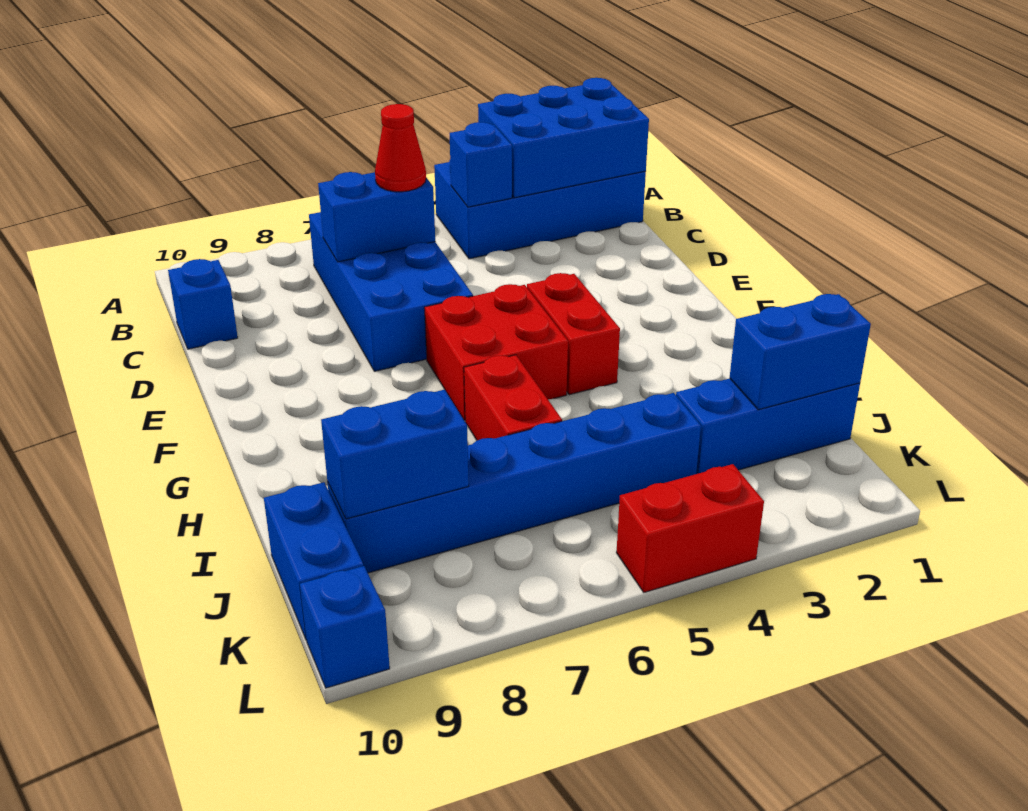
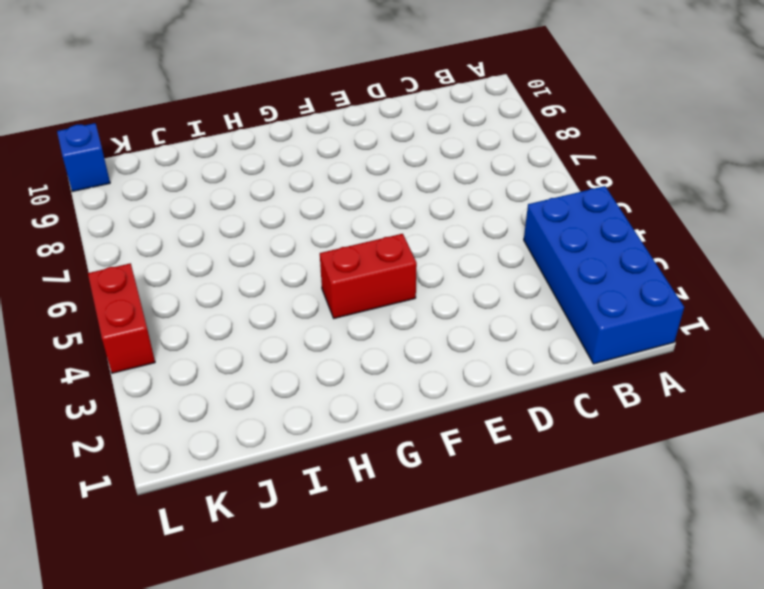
none -> blue brick B6:E7 level 1
none -> blue brick C10 level 1
none -> red brick F5:G6 level 1

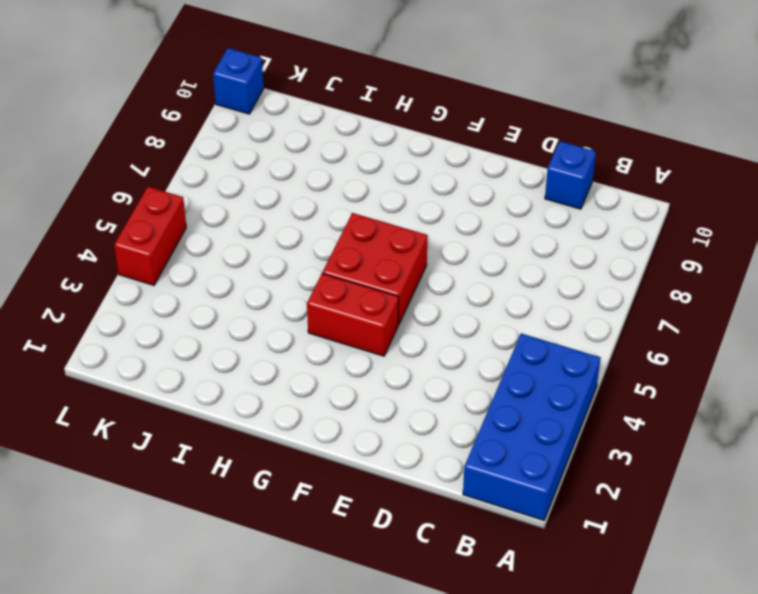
none -> blue brick B6:E7 level 1
none -> red brick H6:I6 level 1
none -> blue brick J1:J3 level 1

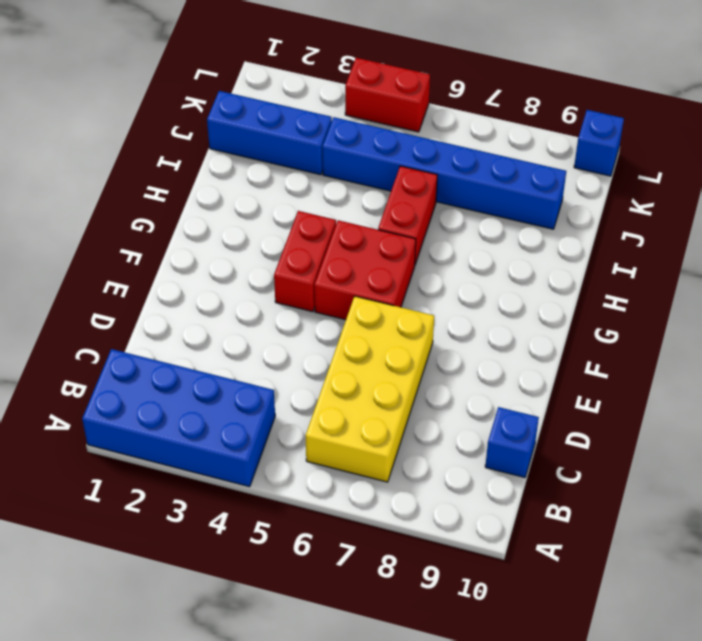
yellow brick B6:E7 level 1 -> blue brick B6:E7 level 1
none -> blue brick J10:K10 level 1
none -> blue brick A1:B3 level 2
none -> blue brick B4 level 2

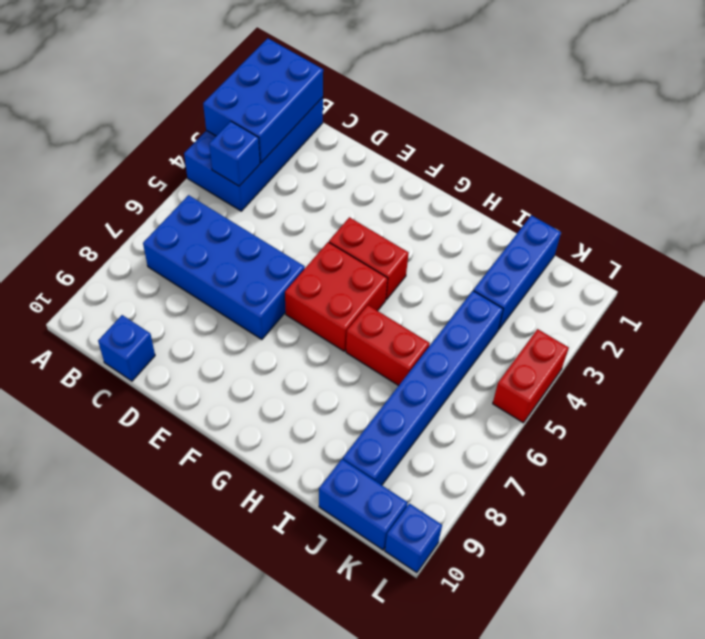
none -> blue brick C6:C7 level 2
none -> blue brick J1:J2 level 2
none -> blue brick J8:J9 level 2

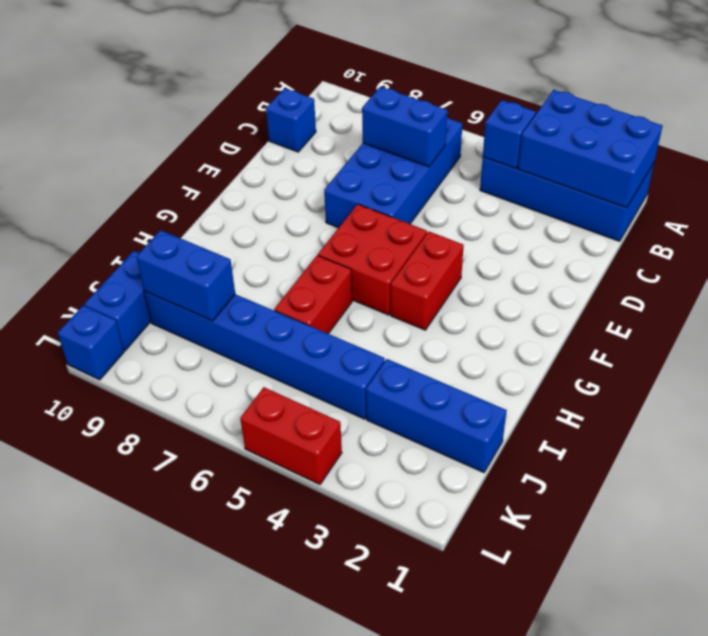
none -> blue brick J1:J2 level 2
none -> red cone C6 level 3

